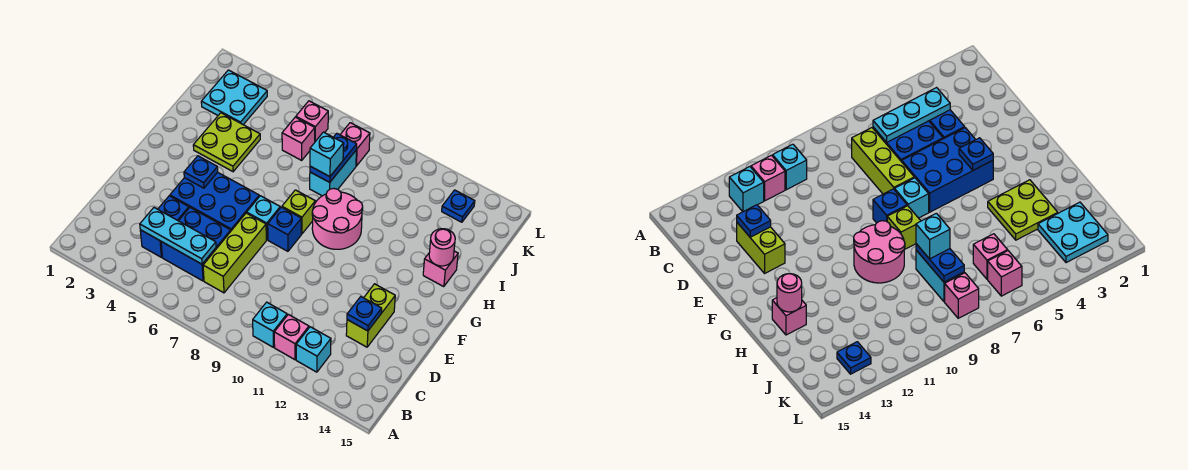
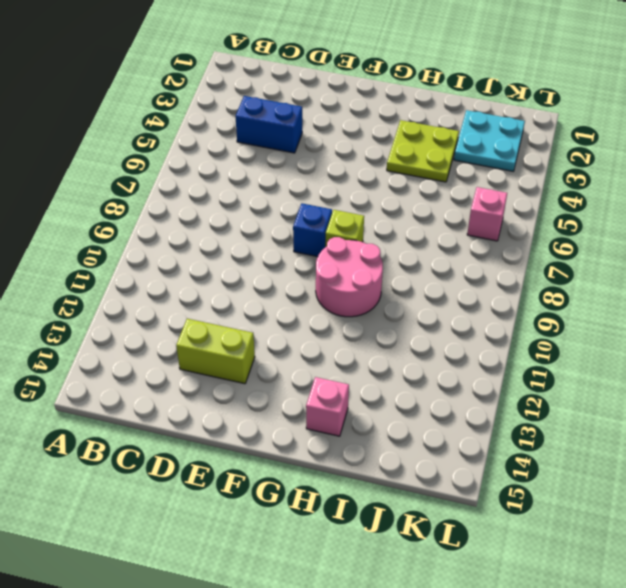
none -> cyan brick B10 level 1
none -> pink brick B11 level 1
none -> cyan brick B12 level 1

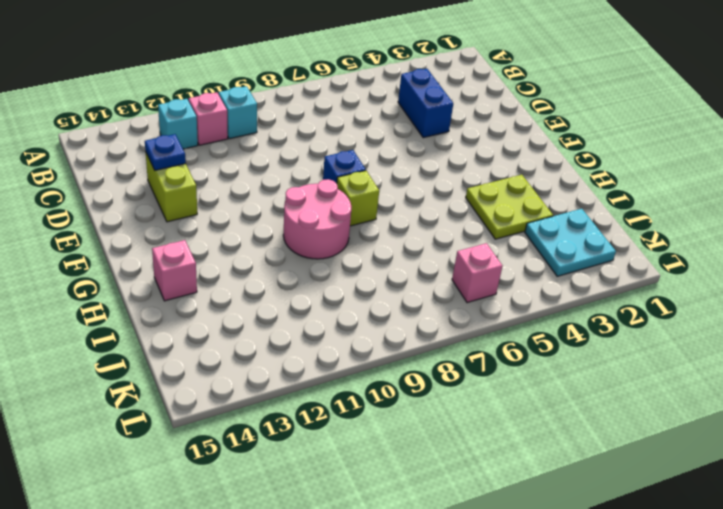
none -> blue brick C5:D6 level 1
none -> lime brick C7:E7 level 1
none -> blue brick E4:F6 level 1

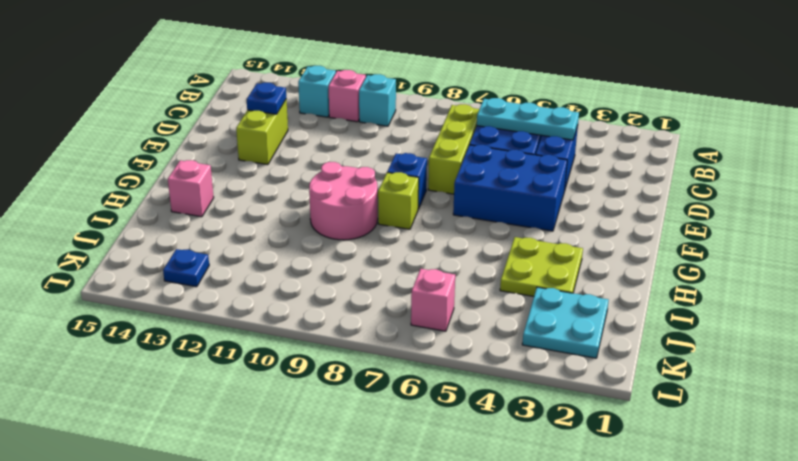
none -> cyan brick F7 level 1
none -> cyan brick I8:J8 level 1
none -> pink brick J6 level 1

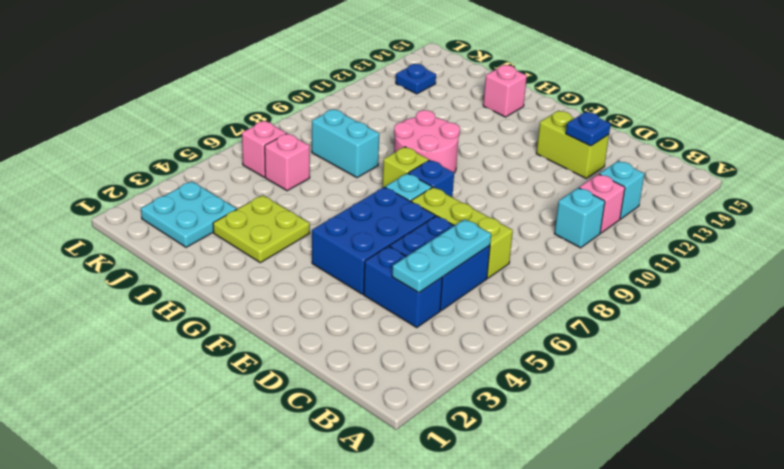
none -> pink brick K8 level 1
none -> blue plate F4 level 2
none -> pink round brick H14 level 2

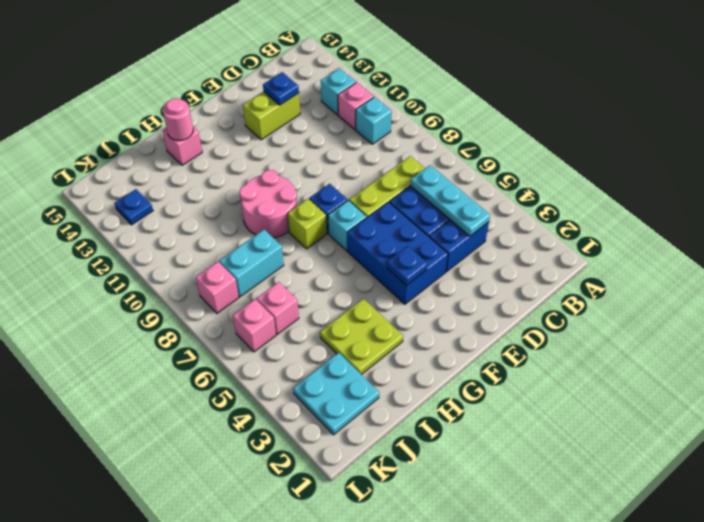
none -> blue plate I8:J8 level 2
none -> cyan brick I8 level 3

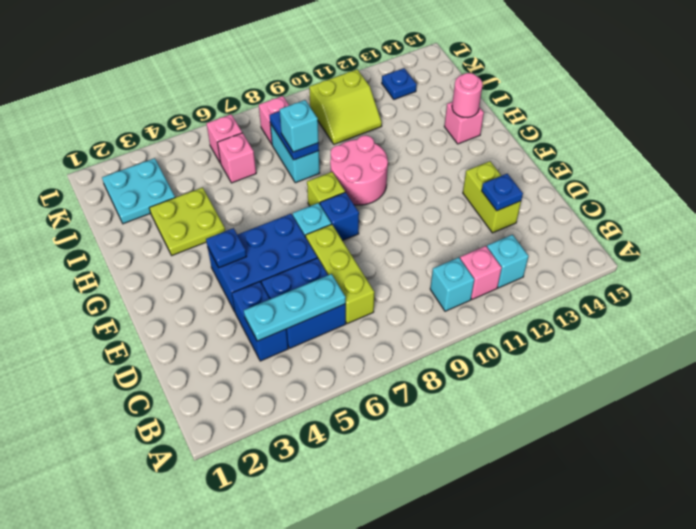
lime slope J10:K11 level 1 top K -> none

